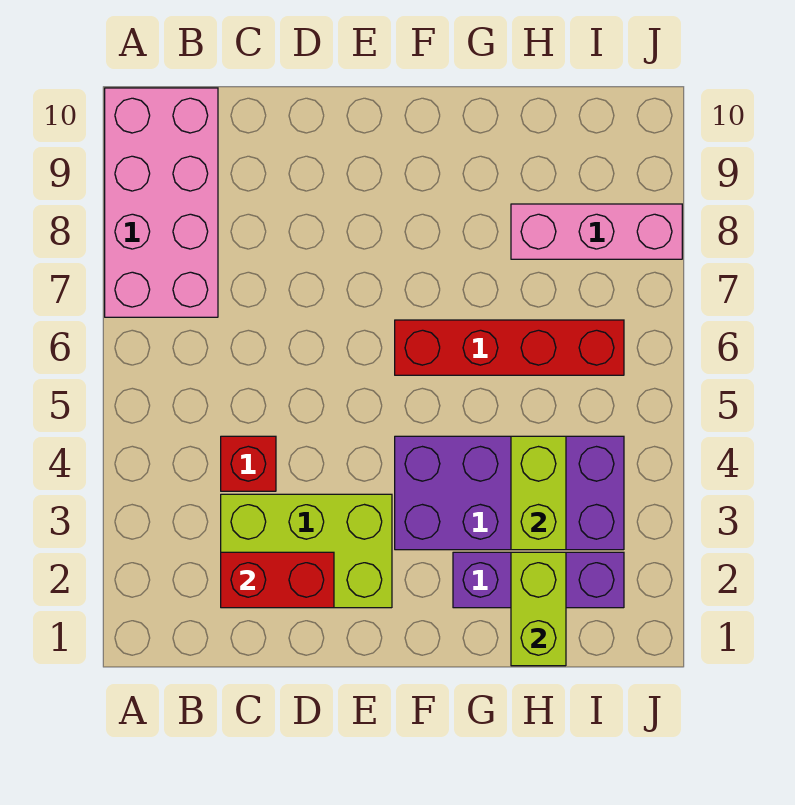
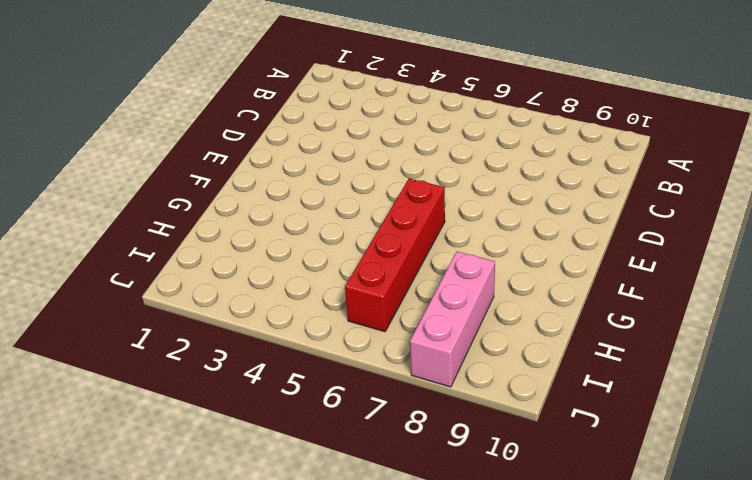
none -> pink brick A7:B10 level 1
none -> lime brick C2:E3 level 1

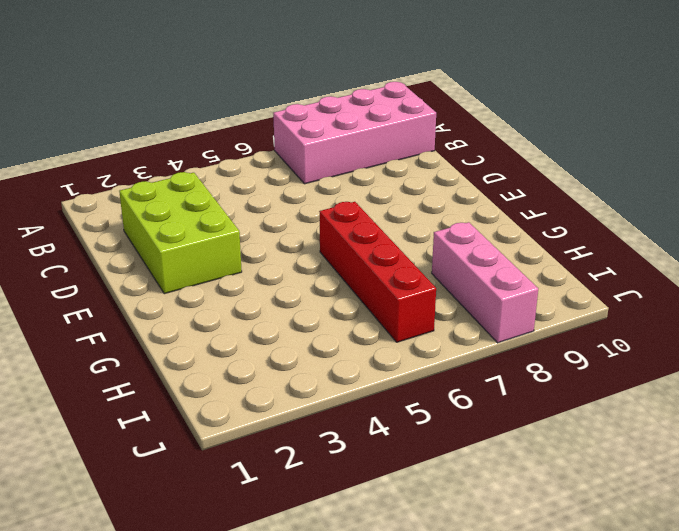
none -> red brick C4 level 1
none -> purple brick F3:I4 level 1

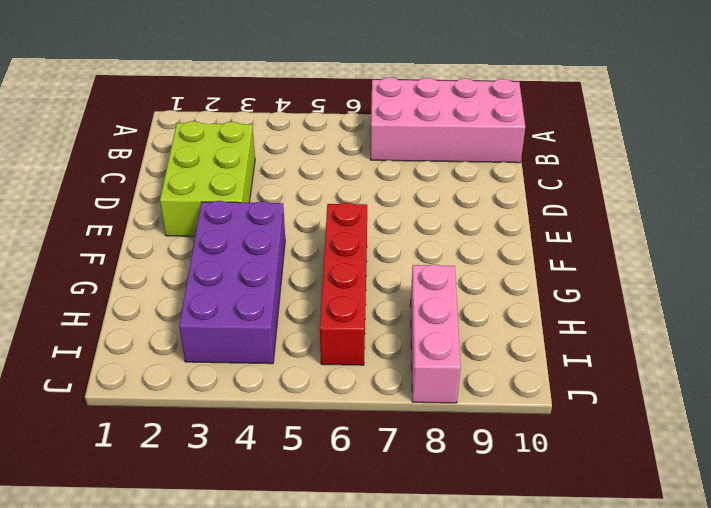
none -> red brick C4 level 1
none -> purple brick G2:I2 level 1

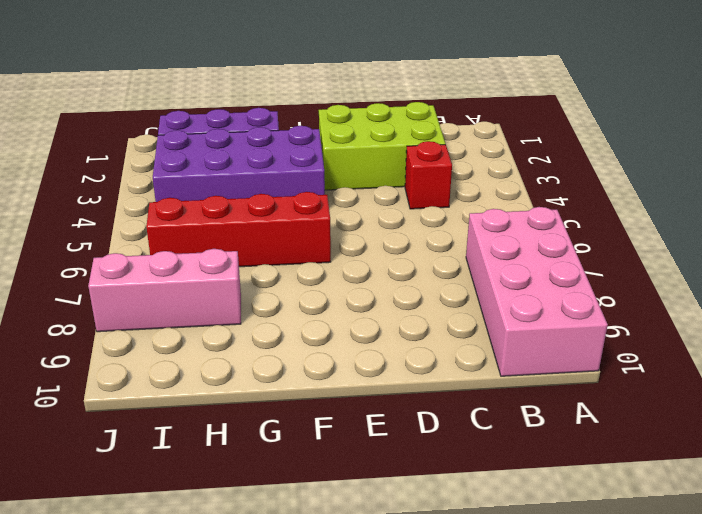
none -> red brick C2:D2 level 2
none -> lime brick H1:H2 level 2

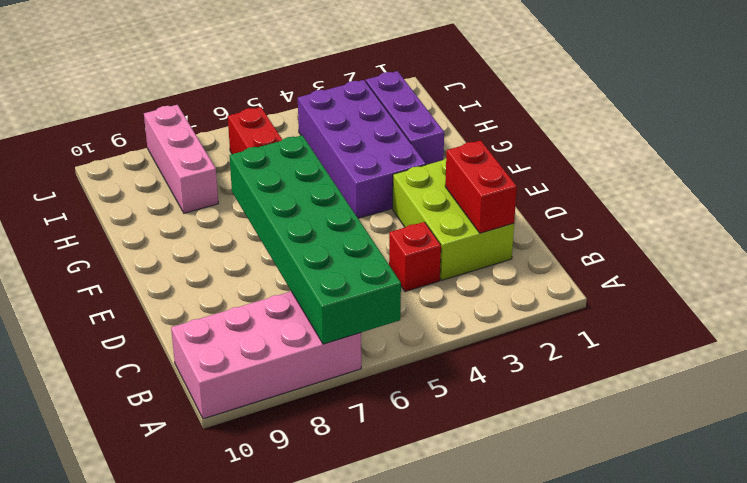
green brick A6:F7 level 2 -> none
none -> lime brick H1:H2 level 2
none -> lime brick H3:H4 level 2

